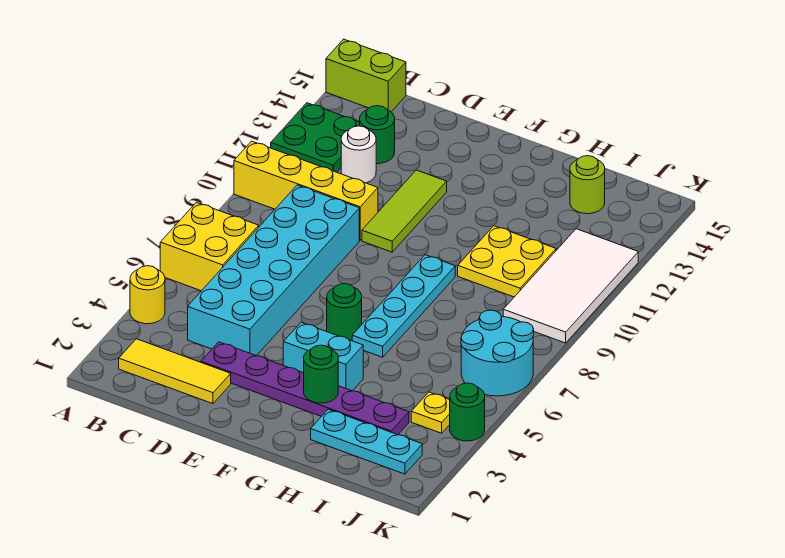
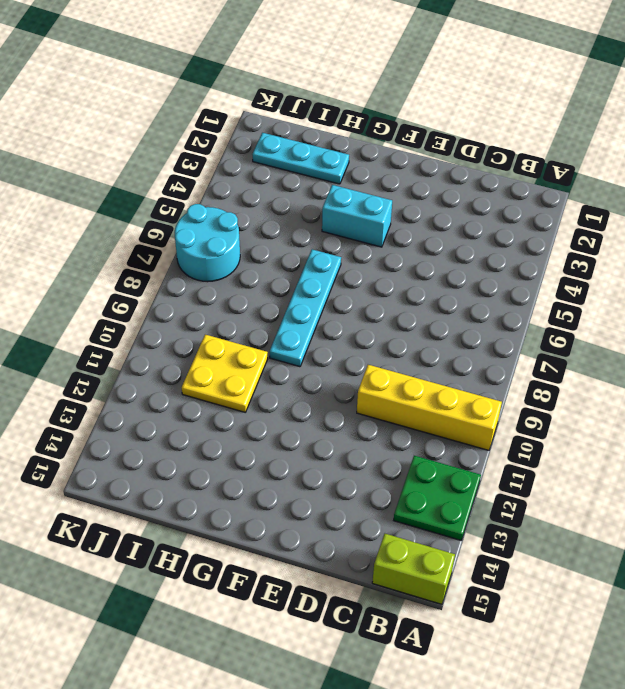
none -> yellow round brick A4 level 1
none -> yellow brick A6:B7 level 1
none -> yellow tile B2:D2 level 1

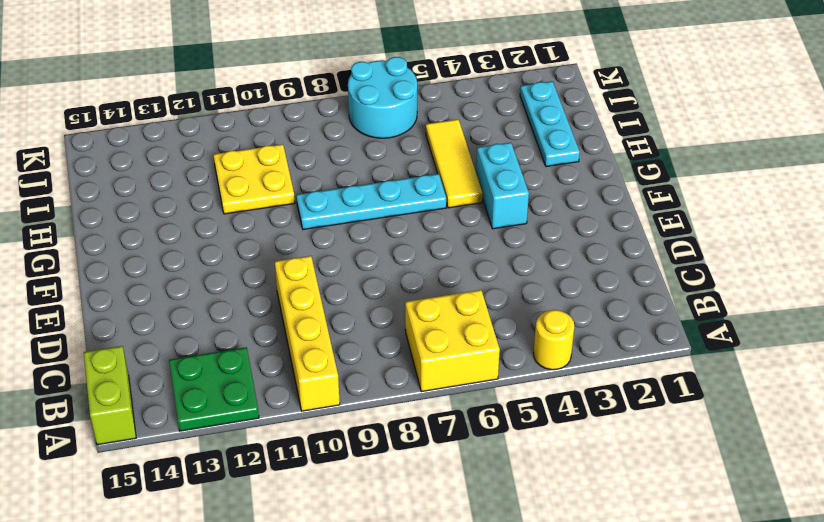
yellow tile G5:I5 level 1 -> yellow tile B2:D2 level 1
none -> cyan brick C4:D9 level 1
none -> white round brick C12 level 1
none -> green round brick C13 level 1

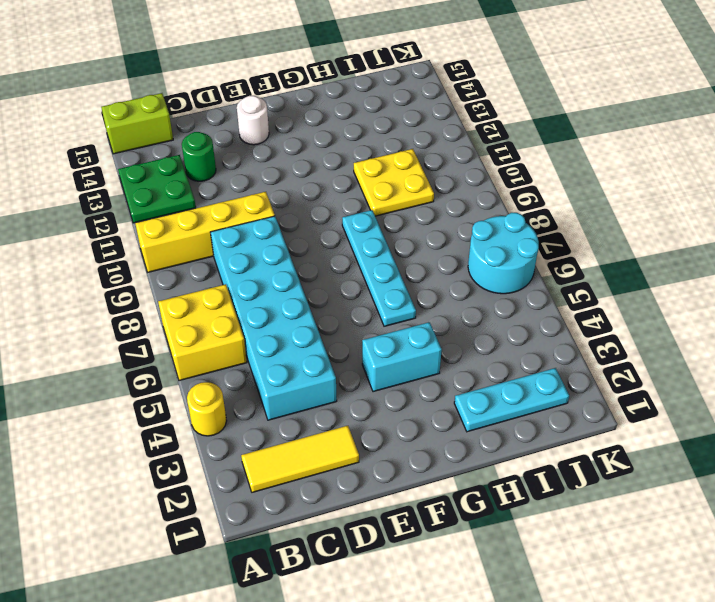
white round brick E14 level 1 -> white round brick C12 level 1
none -> purple plate D3:I3 level 1
none -> lime tile E10:E12 level 1
none -> green round brick F6 level 1

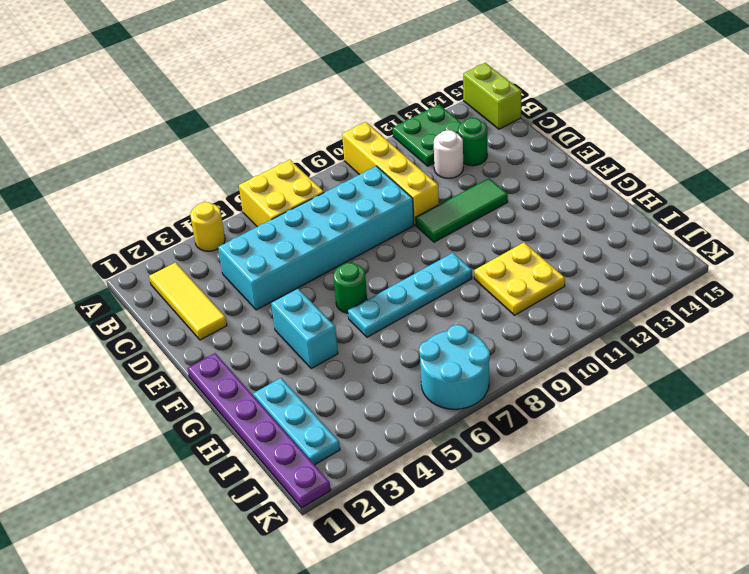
green tile E10:E12 level 1 -> lime tile E10:E12 level 1
purple plate F1:K1 level 1 -> purple plate D3:I3 level 1
none -> lime round brick I14 level 1
none -> yellow plate J4 level 1
none -> white tile J9:K12 level 1

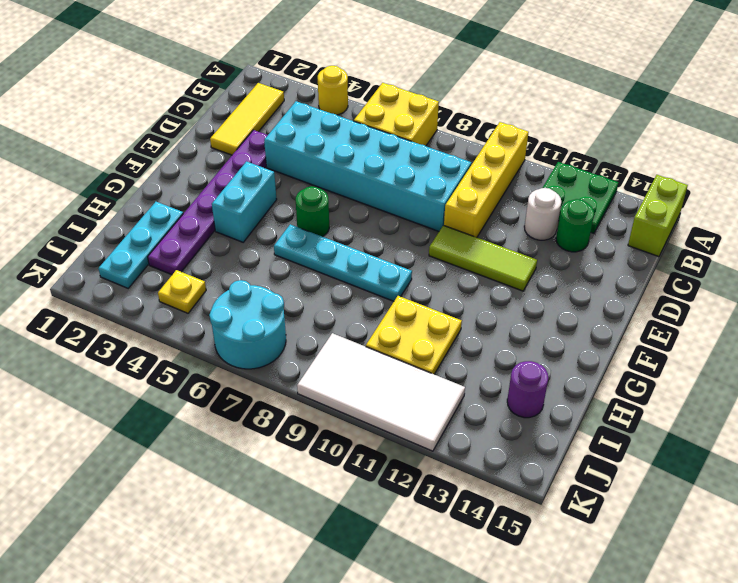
purple round brick I14 level 1 -> lime round brick I14 level 1
none -> green round brick K4 level 1
none -> green round brick G3 level 2

